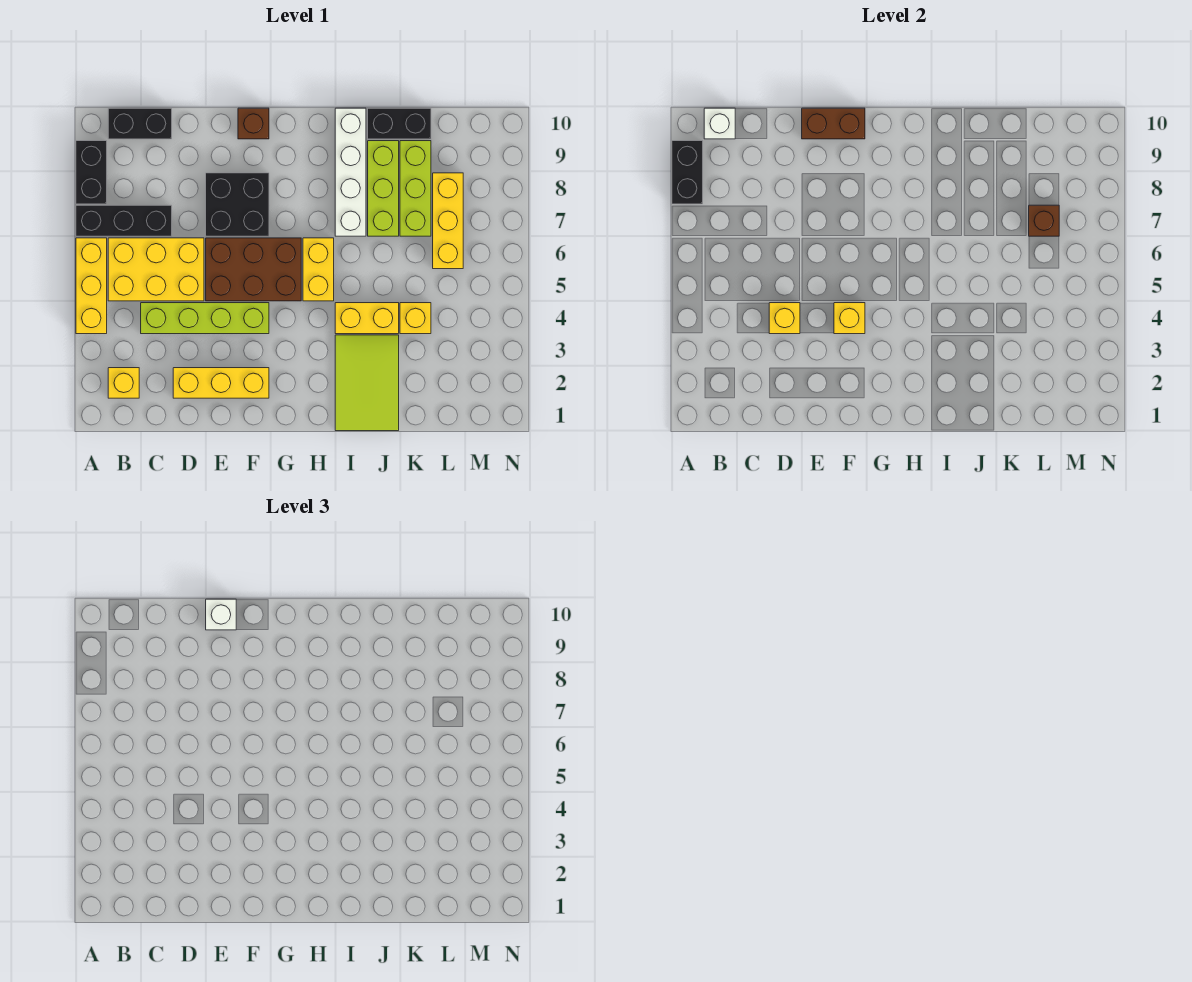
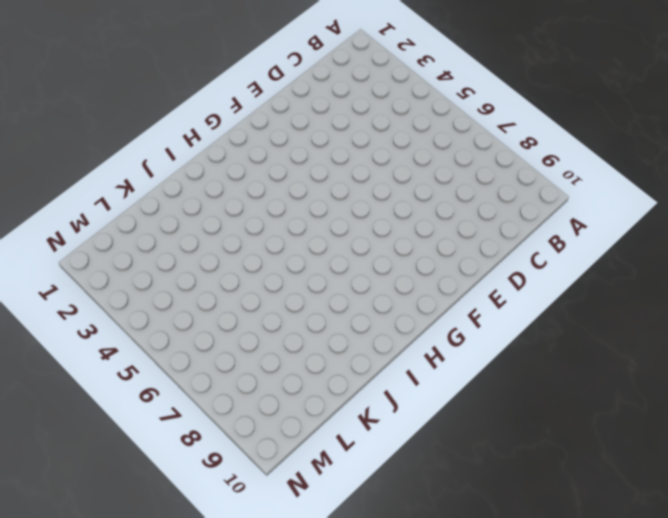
none -> yellow brick A4:A6 level 1
none -> black brick A7:C7 level 1
none -> black brick A8:A9 level 1

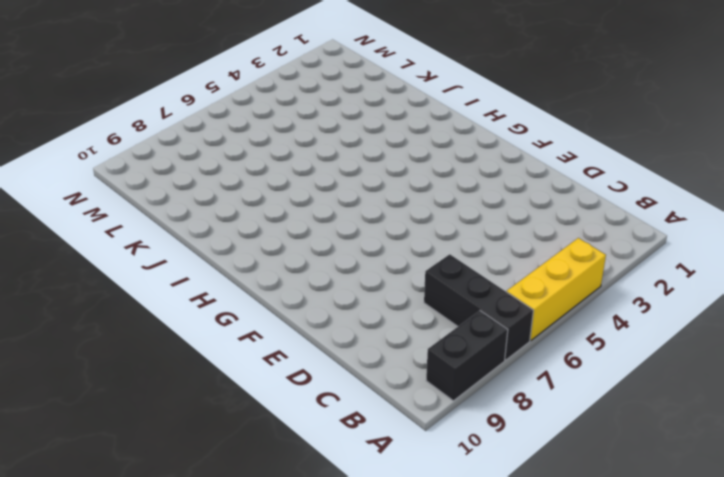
none -> yellow brick B2 level 1
none -> yellow brick B5:D6 level 1
none -> black brick B10:C10 level 1

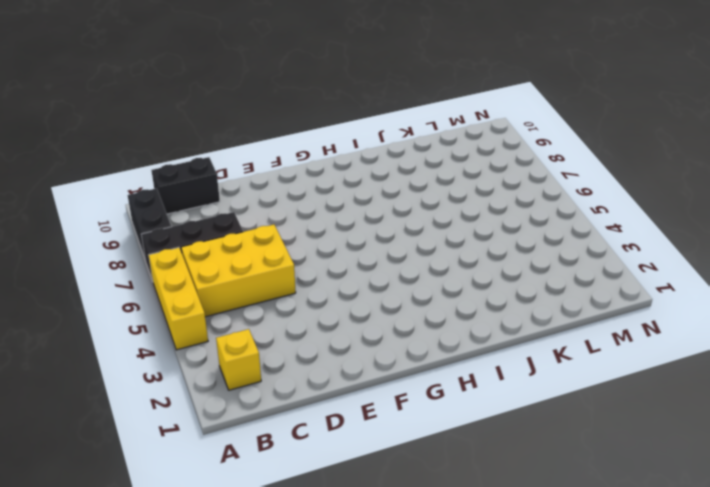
none -> lime brick C4:F4 level 1
none -> yellow brick D2:F2 level 1
none -> brown brick E5:G6 level 1

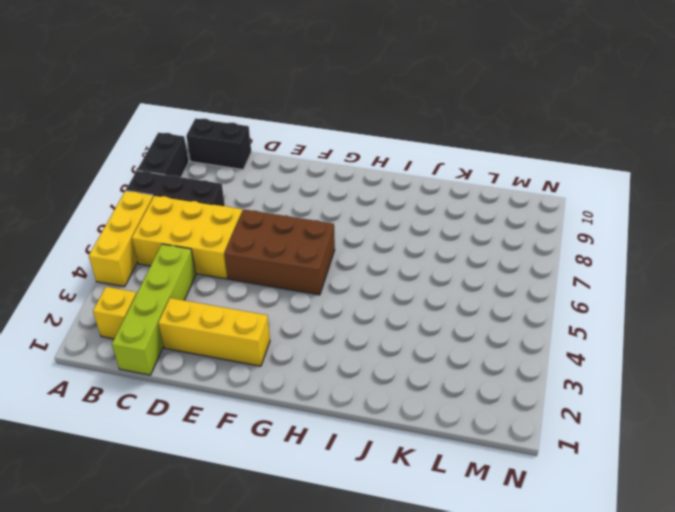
lime brick C1:C4 level 1 -> lime brick C4:F4 level 1
none -> black brick E7:F8 level 1
none -> brown brick F10 level 1
none -> yellow brick H5:H6 level 1

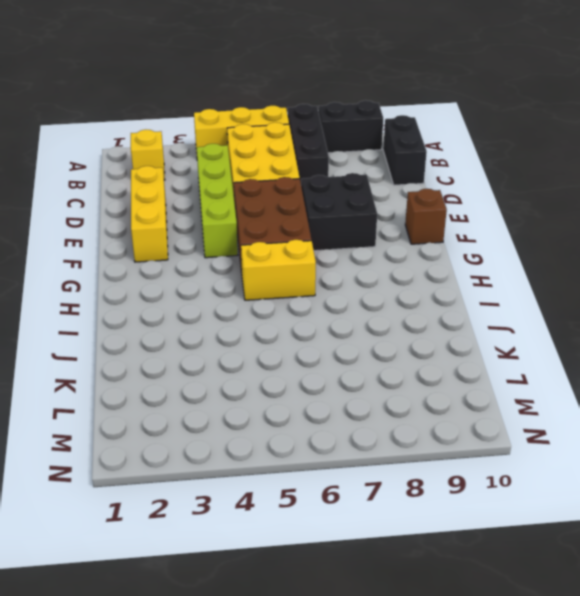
none -> lime tile I1:J3 level 1
none -> yellow brick I4:J4 level 1
none -> white brick I7:I10 level 1

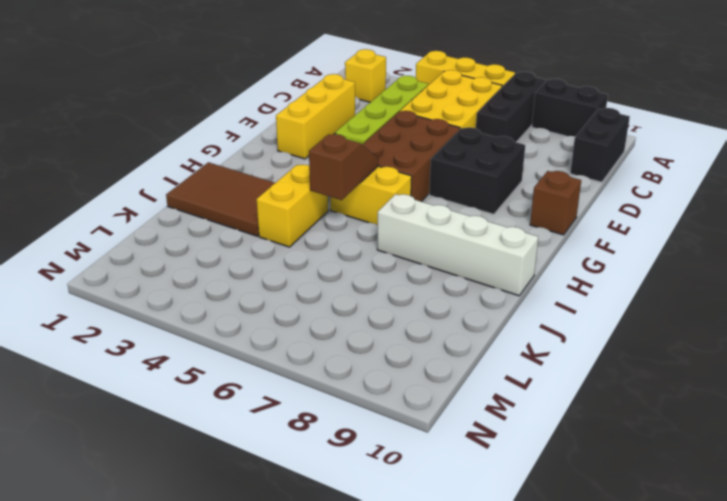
brown slope H5:I5 level 2 top I -> none
brown tile I1:J3 level 1 -> lime tile I1:J3 level 1
none -> lime brick J7:J9 level 1
none -> black brick J10:K10 level 1
none -> yellow brick K4 level 1

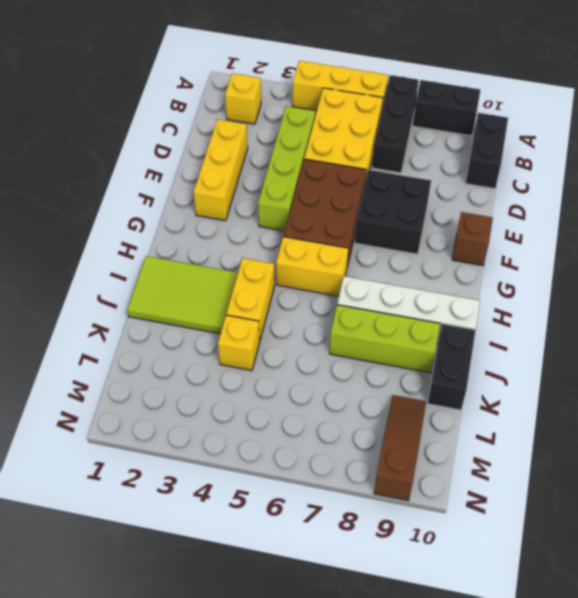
brown slope L9:N9 level 1 top N -> none
none -> lime brick K7:K9 level 1
none -> yellow brick L6:L8 level 1
none -> black brick A8:A9 level 2

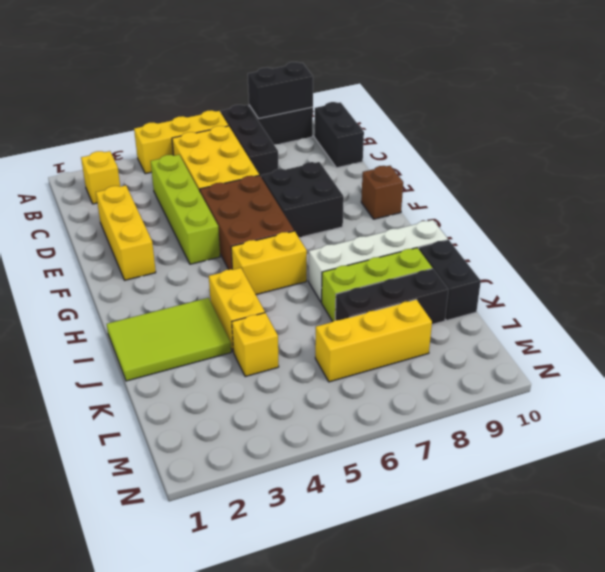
black brick K7:K9 level 1 -> lime brick K7:K9 level 1
none -> white brick B10 level 2
none -> yellow brick D4 level 2
none -> brown brick E10:F10 level 2

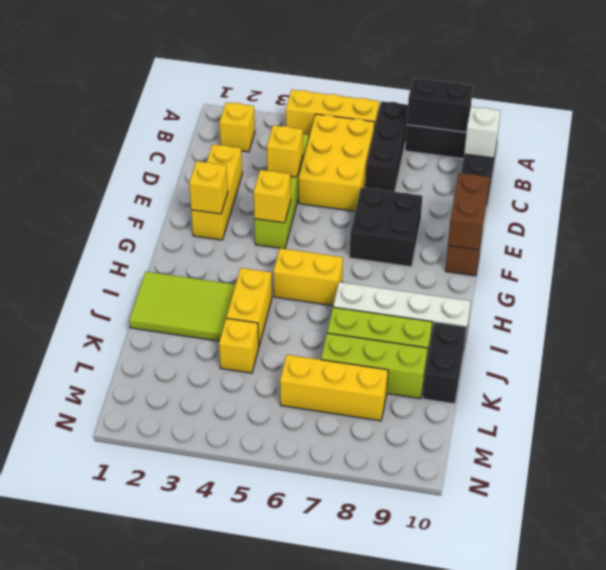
yellow brick F2 level 2 -> none
none -> brown brick E5:G6 level 1
none -> brown brick L7 level 2
none -> white brick E10 level 3

